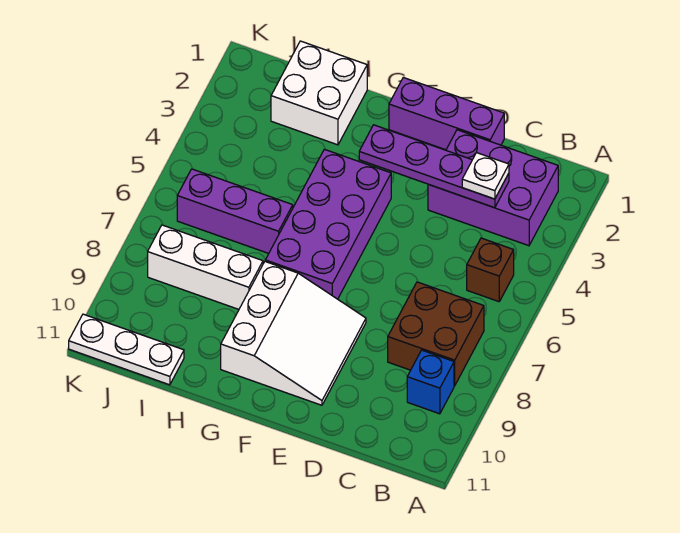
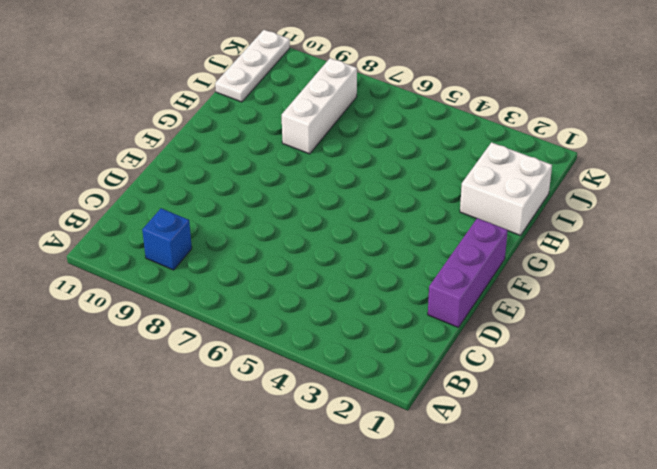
none -> purple brick B2:D3 level 1
none -> brown brick B5 level 1
none -> brown brick B7:C8 level 1

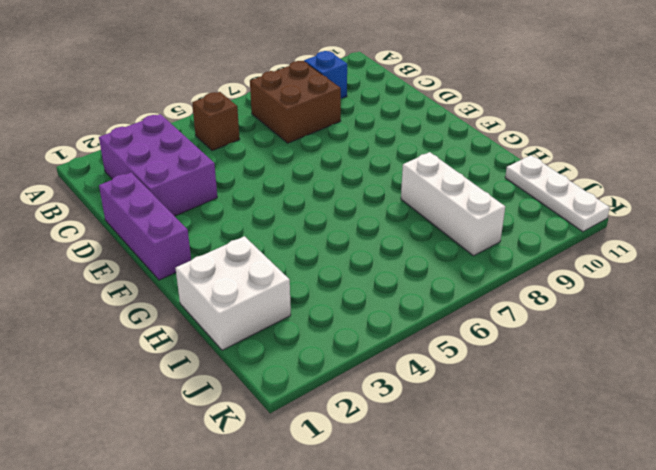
none -> white slope E8:G10 level 1 top G
none -> purple brick F4:G7 level 1
none -> purple brick H6:J6 level 1

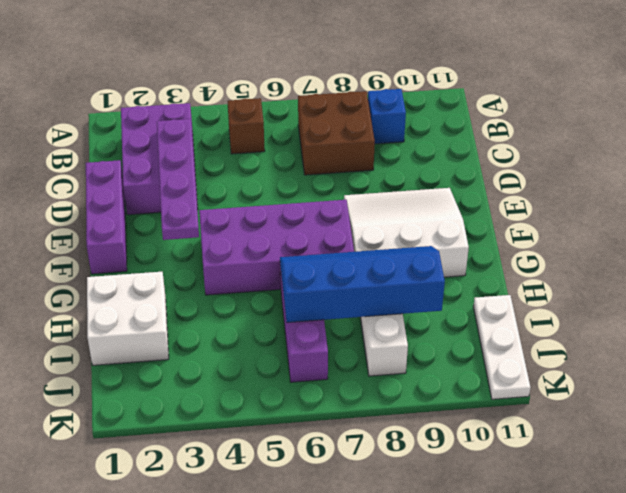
blue slope H6:I9 level 2 top I -> none
none -> white plate C3 level 3

